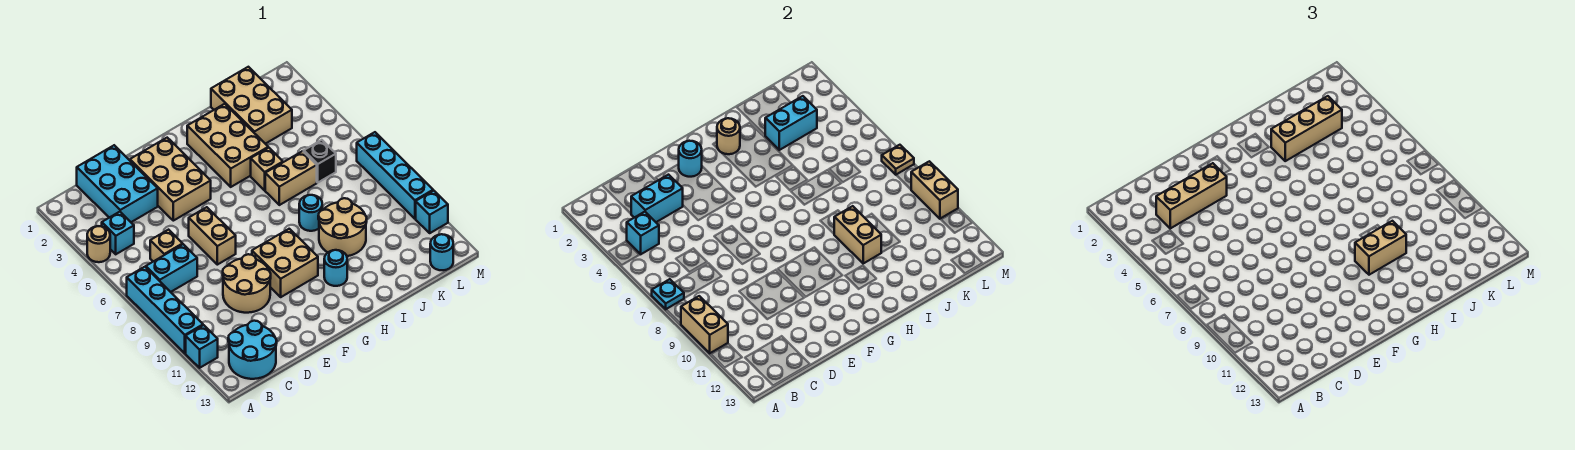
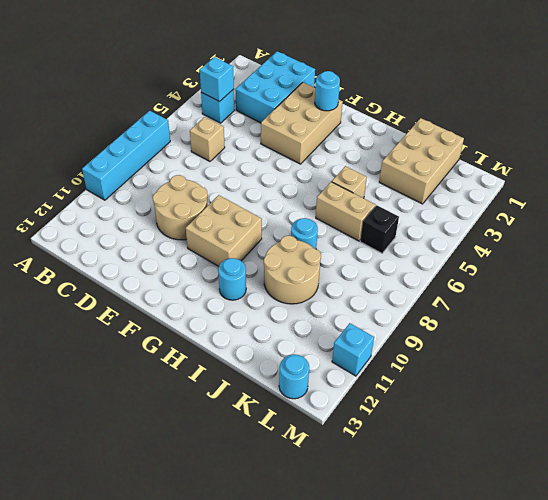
none -> tan round brick A4 level 1
none -> cyan brick A11 level 1
none -> cyan brick B7:C7 level 1
none -> cyan round brick B12:C13 level 1

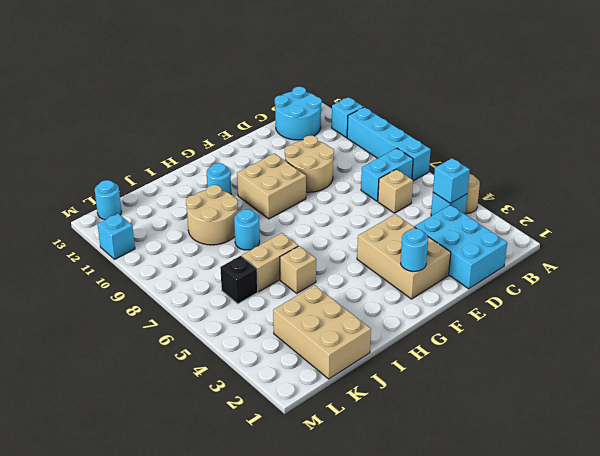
none -> tan brick E6:E7 level 1
none -> tan brick H2:I4 level 1
none -> cyan brick M7:M10 level 1
none -> cyan plate A7 level 2

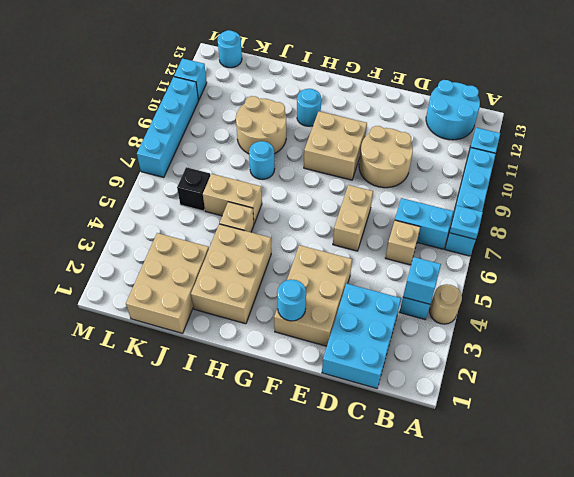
none -> tan brick A9:A10 level 2
none -> cyan brick C3:D3 level 2
none -> tan round brick H2 level 2
none -> tan brick I9:I10 level 2

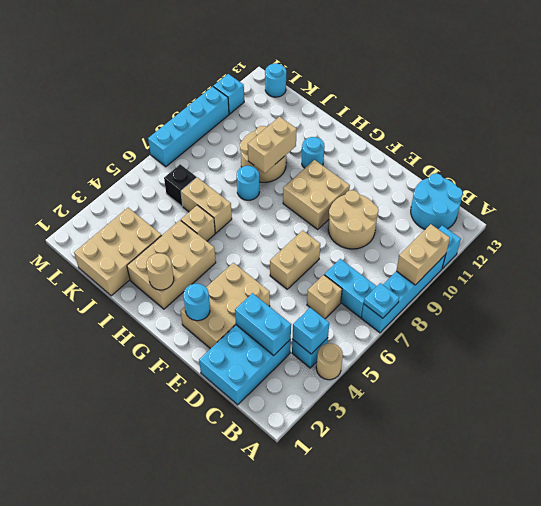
none -> cyan brick J3:K3 level 2
none -> tan plate M7 level 2
none -> tan brick M9:M10 level 2
none -> tan brick C3:E3 level 3

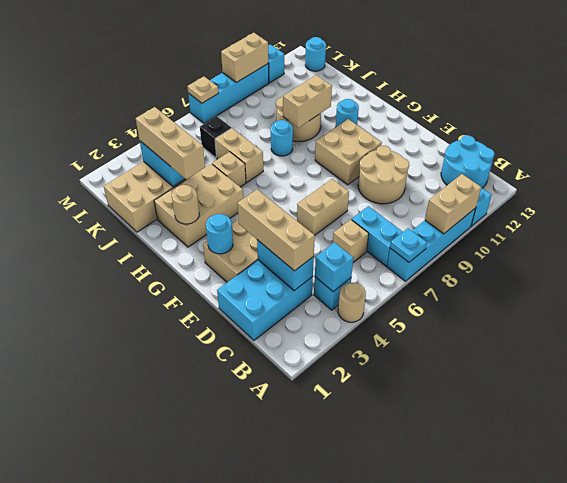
none -> tan brick H10:I10 level 3

